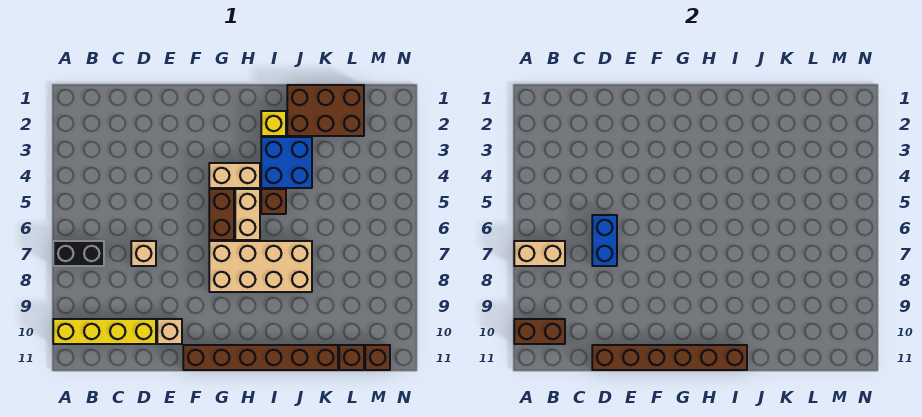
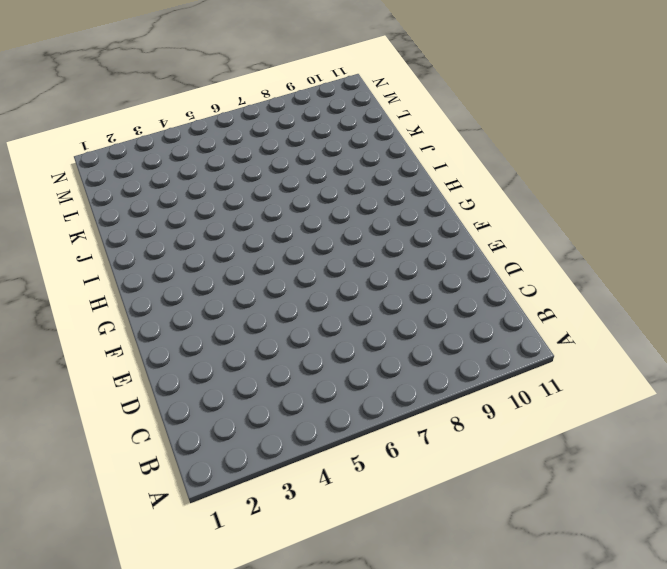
none -> black brick A7:B7 level 1
none -> yellow brick A10:D10 level 1
none -> tan brick D7 level 1

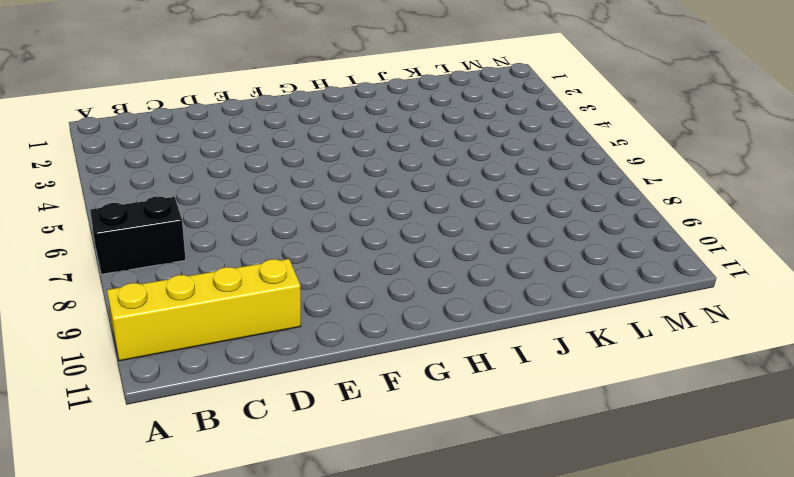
none -> tan brick D7 level 1
none -> tan brick E10 level 1
none -> brown brick F11:K11 level 1

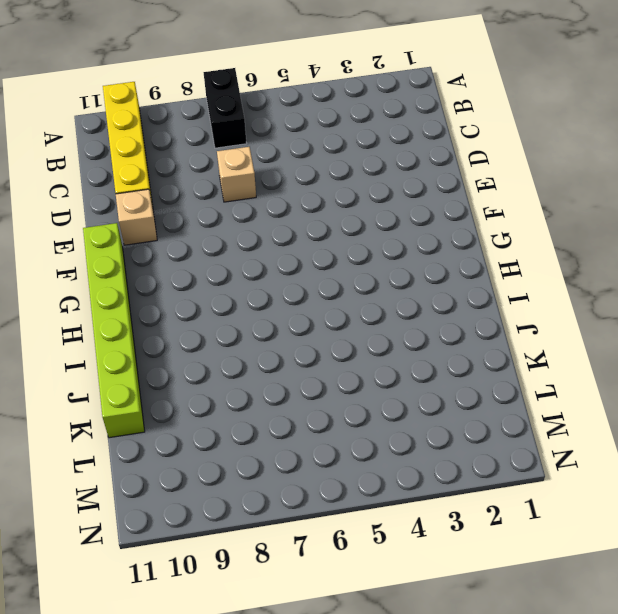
lime brick F11:K11 level 1 -> brown brick F11:K11 level 1
none -> tan brick G4:H4 level 1
none -> brown brick G5:G6 level 1
none -> tan brick G7:J8 level 1

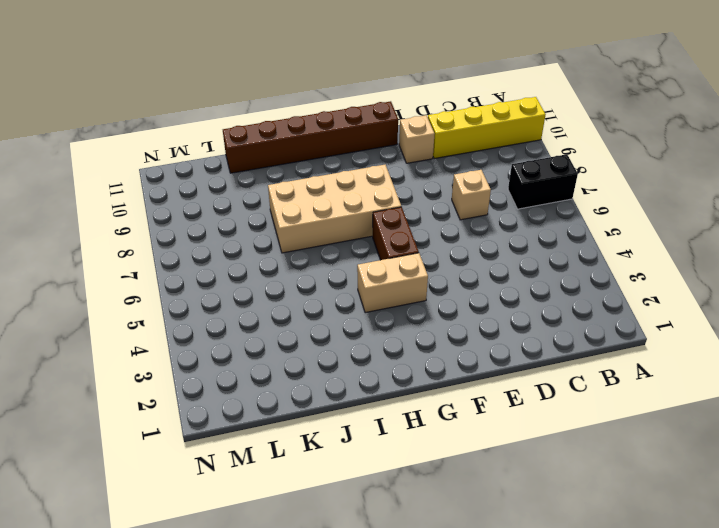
none -> tan brick H5:H6 level 1
none -> yellow brick I2 level 1
none -> blue brick I3:J4 level 1

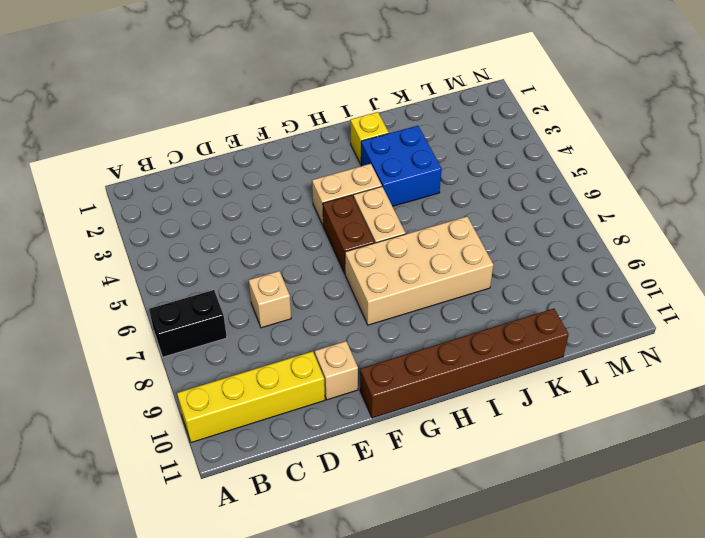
none -> brown brick I5 level 1
none -> brown brick J1:L2 level 1
none -> brown brick L11 level 1

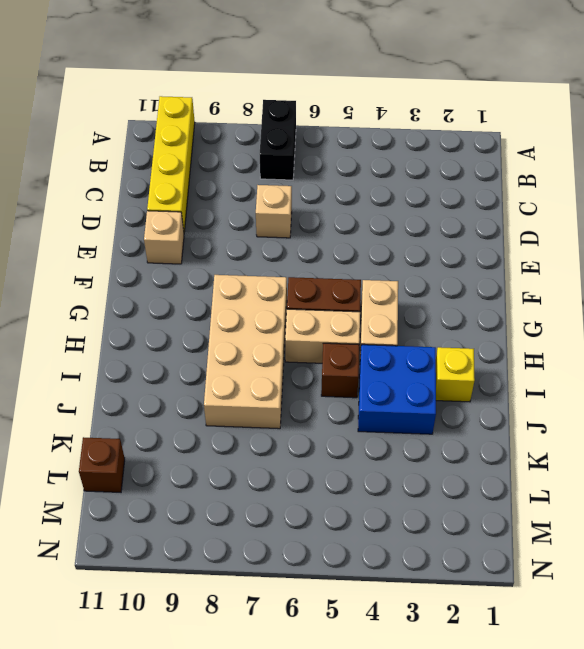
none -> brown brick F11:K11 level 1
none -> brown brick J1:L2 level 1
none -> brown brick M11 level 1

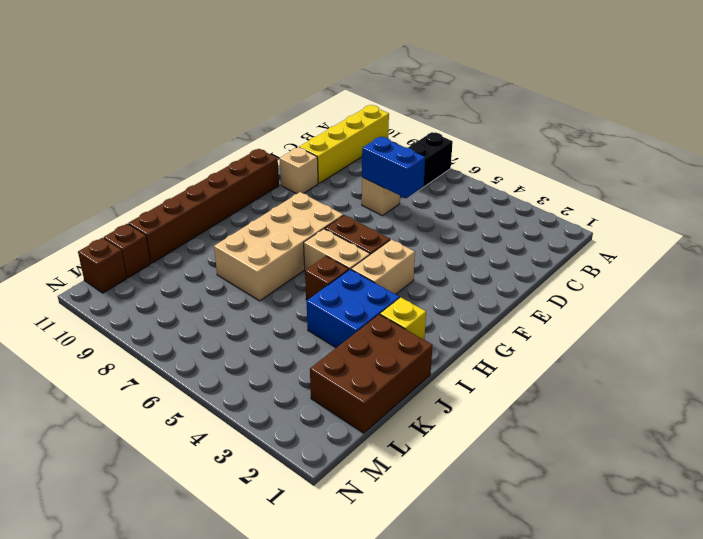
none -> tan brick A7:B7 level 2
none -> brown brick A10:B10 level 2
none -> brown brick D11:I11 level 2

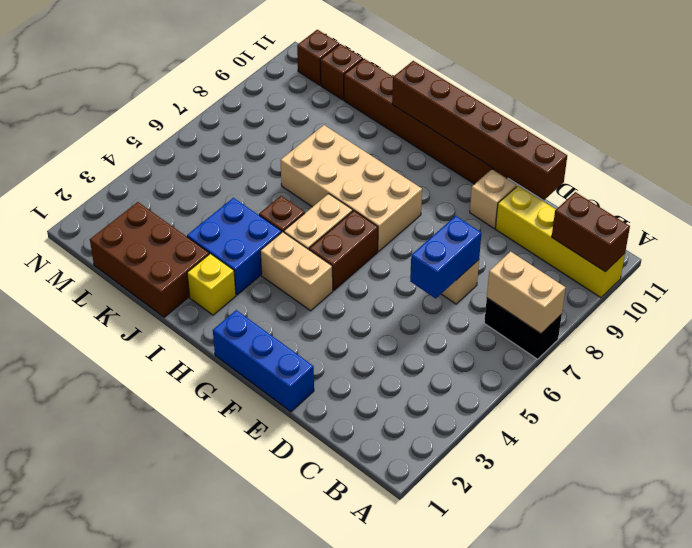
blue brick E1:G1 level 1 -> none

